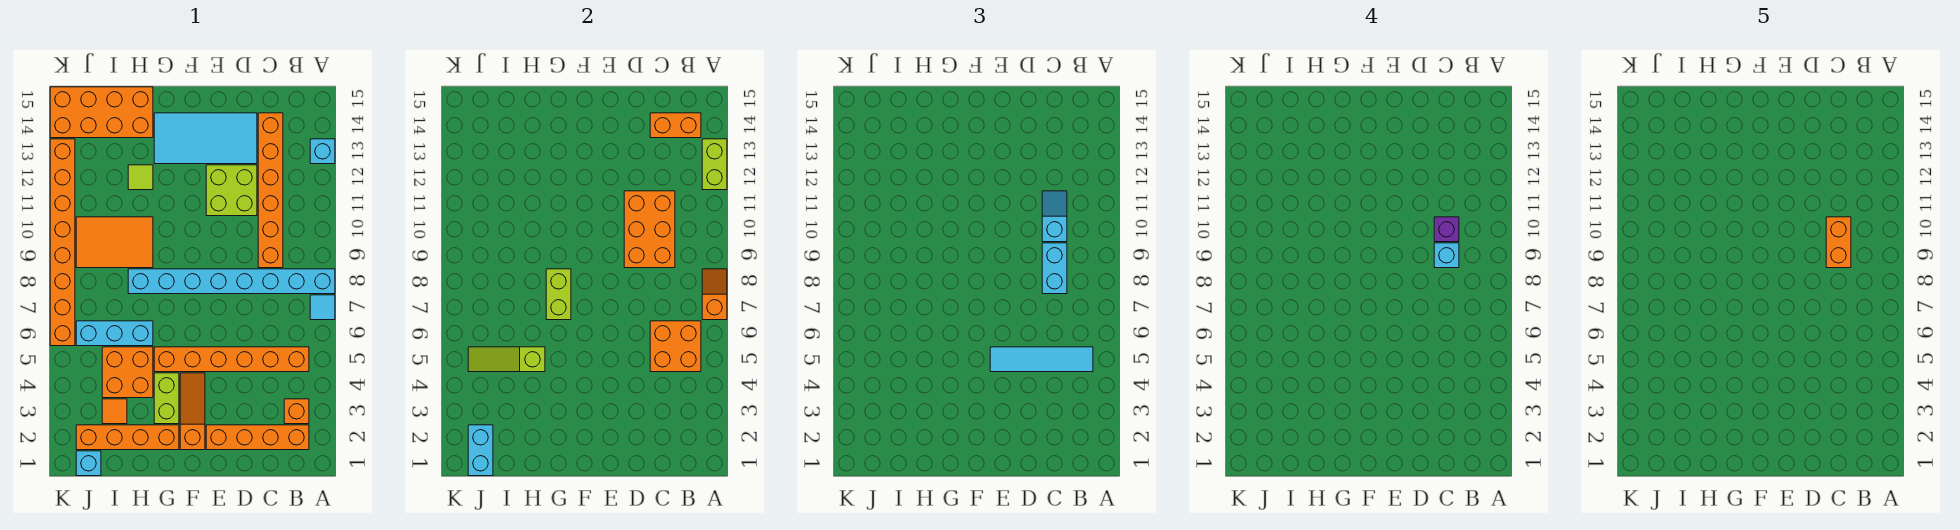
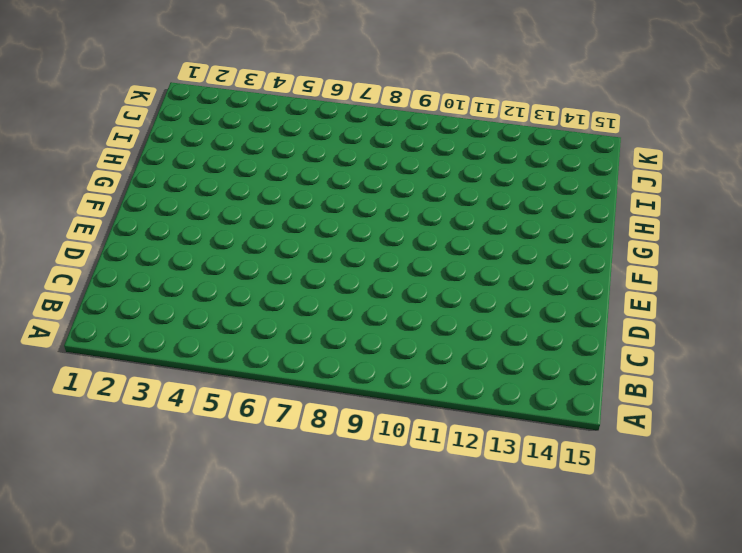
none -> cyan tile A7 level 1
none -> cyan brick A8:H8 level 1
none -> cyan brick A13 level 1
none -> orange brick B2:E2 level 1

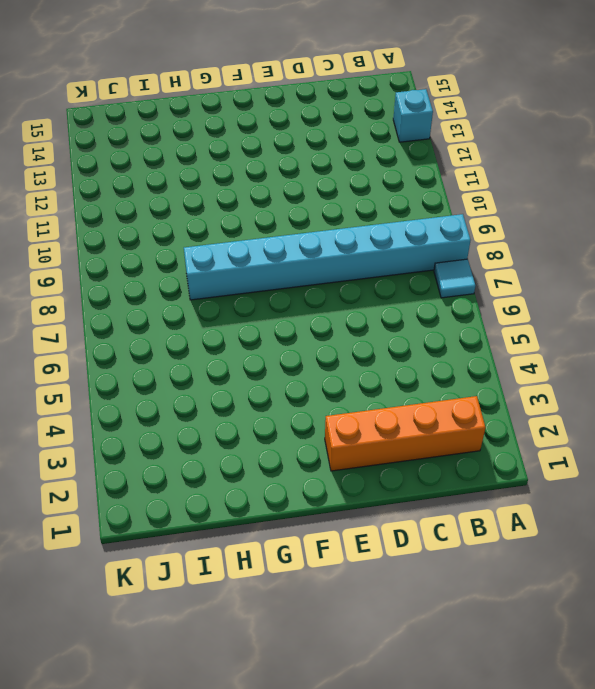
none -> orange brick B3 level 1
none -> orange brick B5:G5 level 1
none -> orange brick C9:C14 level 1
none -> lime brick D11:E12 level 1

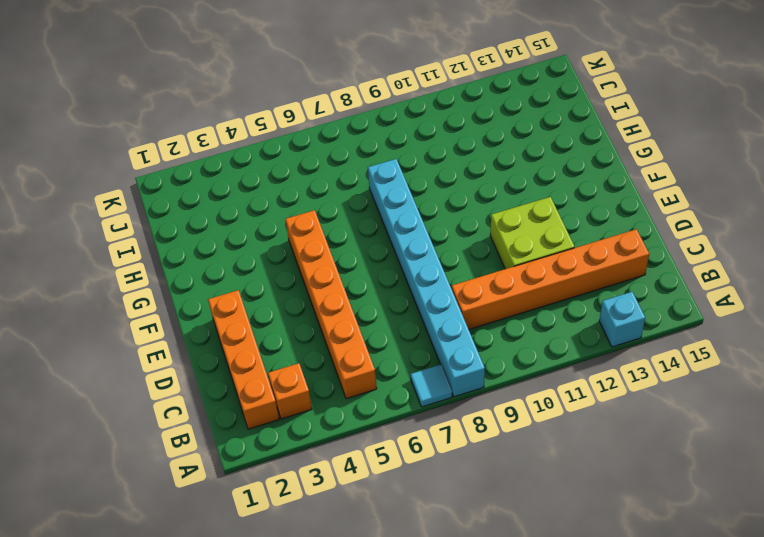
none -> cyan tile D13:G14 level 1
none -> orange slope F2:F4 level 1 top 2
none -> orange brick G2:J2 level 1
none -> lime brick G3:G4 level 1

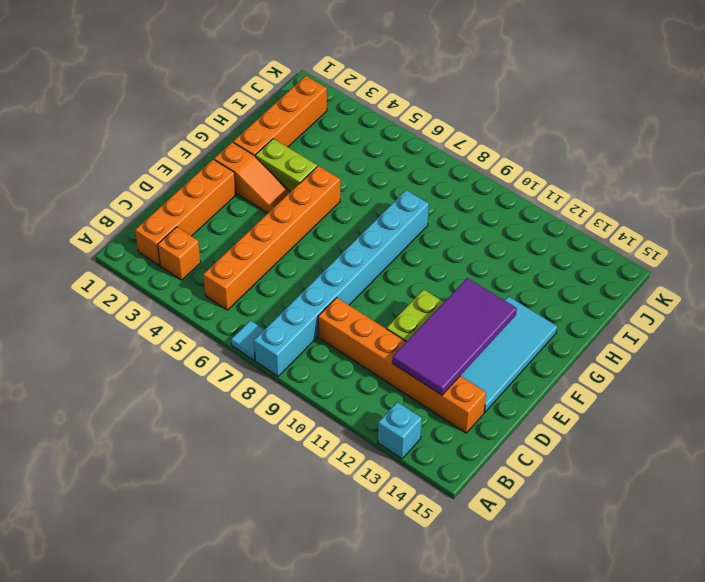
purple tile C12:F13 level 2 -> none
none -> orange brick H4:I5 level 1
none -> cyan brick H6:J6 level 1
none -> orange tile H9:J10 level 1
none -> lime tile H12 level 1

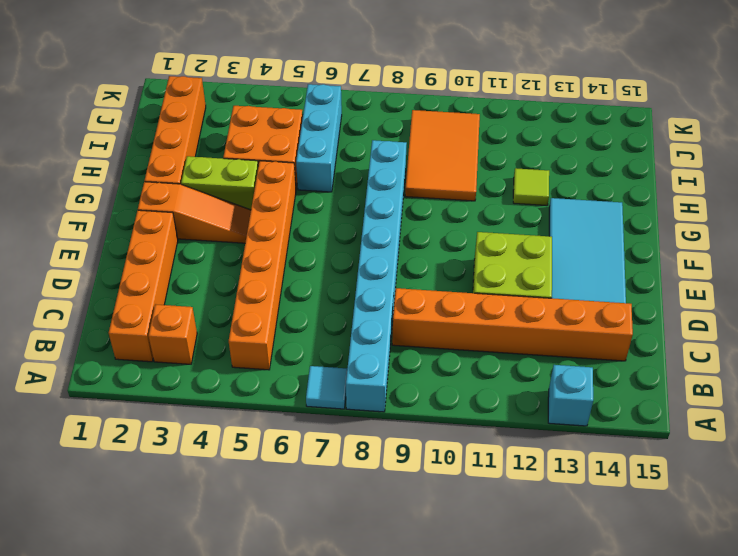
none -> orange brick H14:K15 level 1
none -> orange tile I3 level 1
none -> cyan brick J1 level 1
none -> orange brick K6:K13 level 1

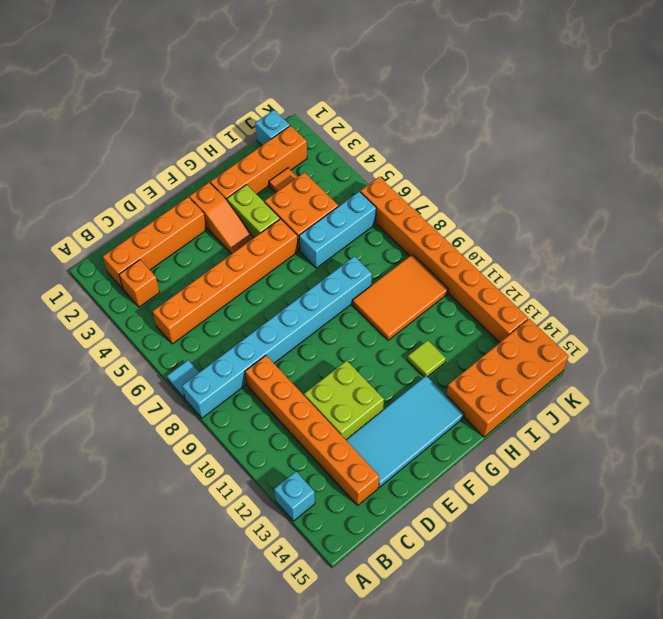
none -> orange slope A7:A8 level 2 top 7
none -> lime brick A12:A13 level 2
none -> orange brick B5:C6 level 2
none -> orange brick B14:C14 level 2

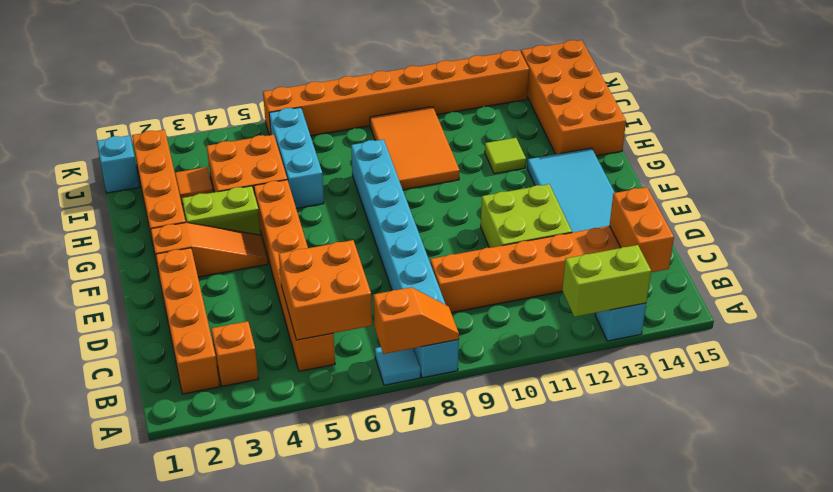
none -> orange brick C9:D11 level 2
none -> lime brick G7:G8 level 2
none -> lime slope H5:J5 level 2 top H
none -> cyan brick J1:J2 level 2

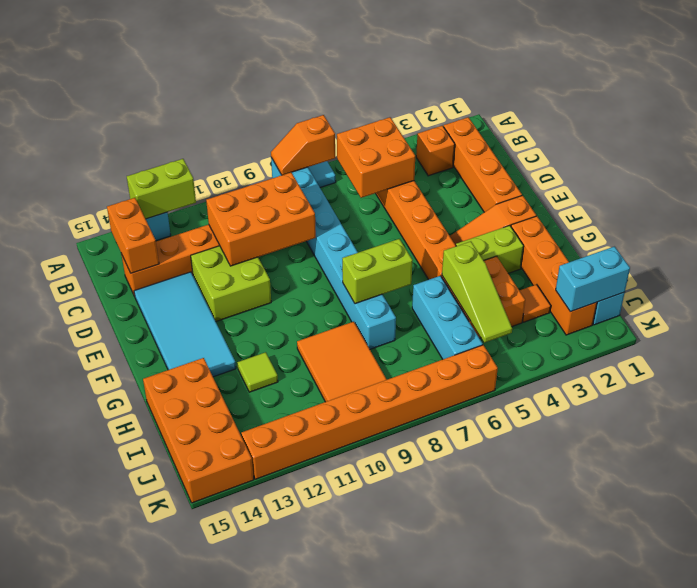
none -> cyan tile B5:E5 level 3
none -> cyan brick C8:C9 level 3
none -> cyan slope C10:C11 level 3 top 10
none -> cyan brick C9 level 4

